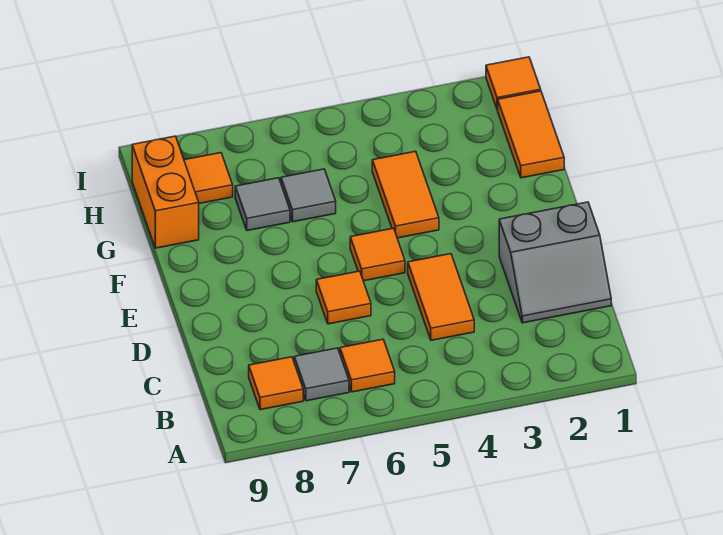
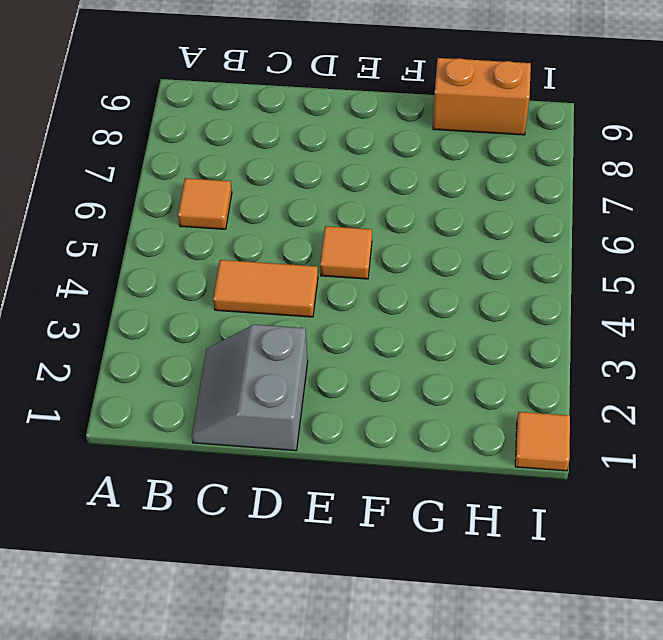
none -> grey tile B7 level 1
none -> orange tile B8 level 1
none -> orange tile D6 level 1

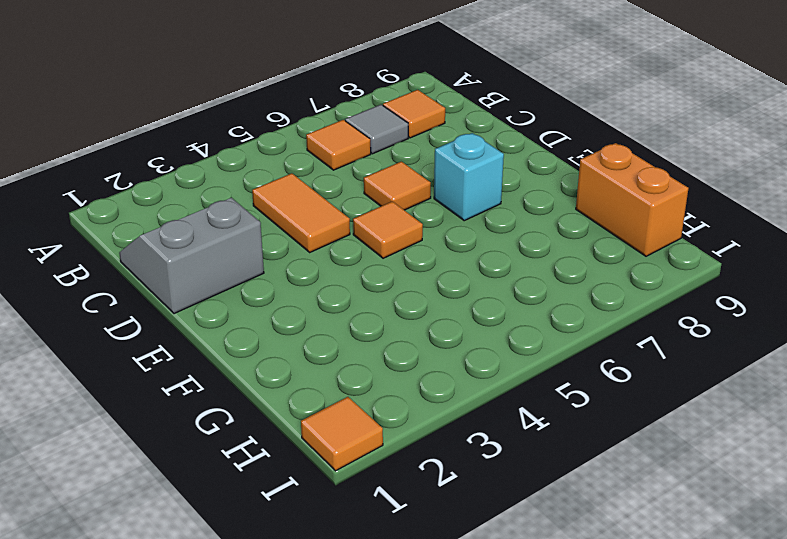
cyan brick E7 level 1 -> none
none -> orange tile F4:G4 level 1
none -> orange tile G1:H1 level 1
none -> grey tile G6 level 1

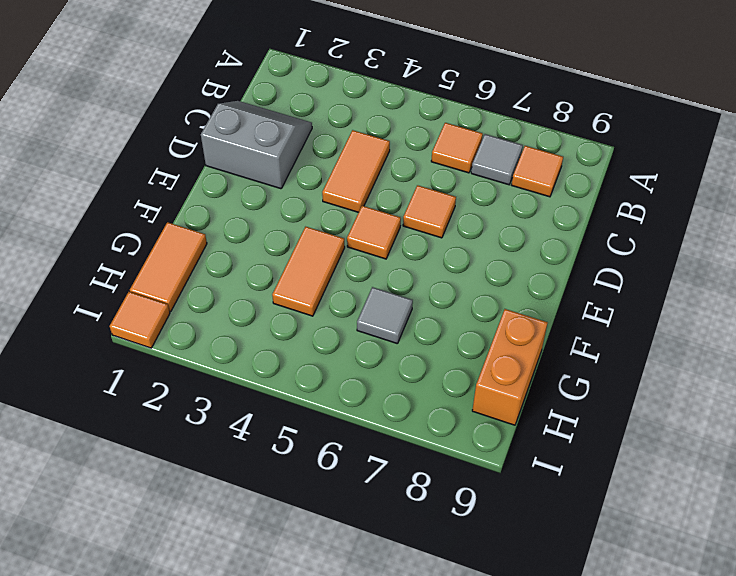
none -> grey tile G7 level 1
none -> orange tile H8 level 1

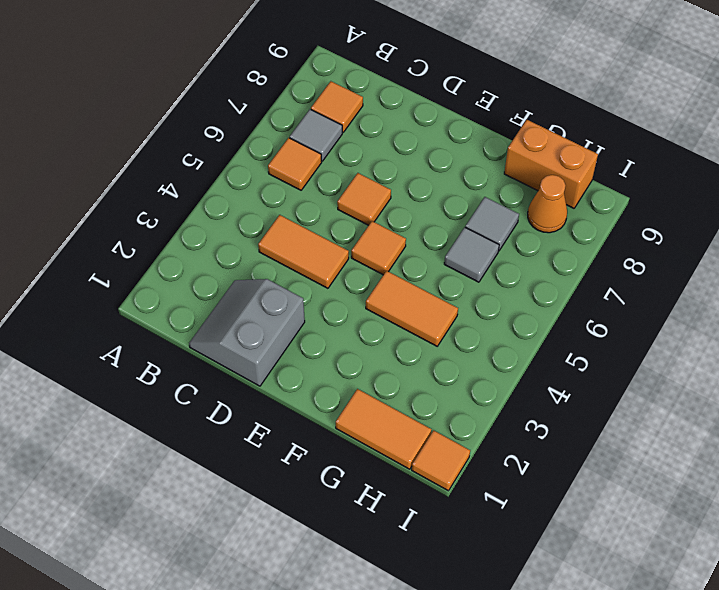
orange cone H8 level 1 -> orange tile H8 level 1

